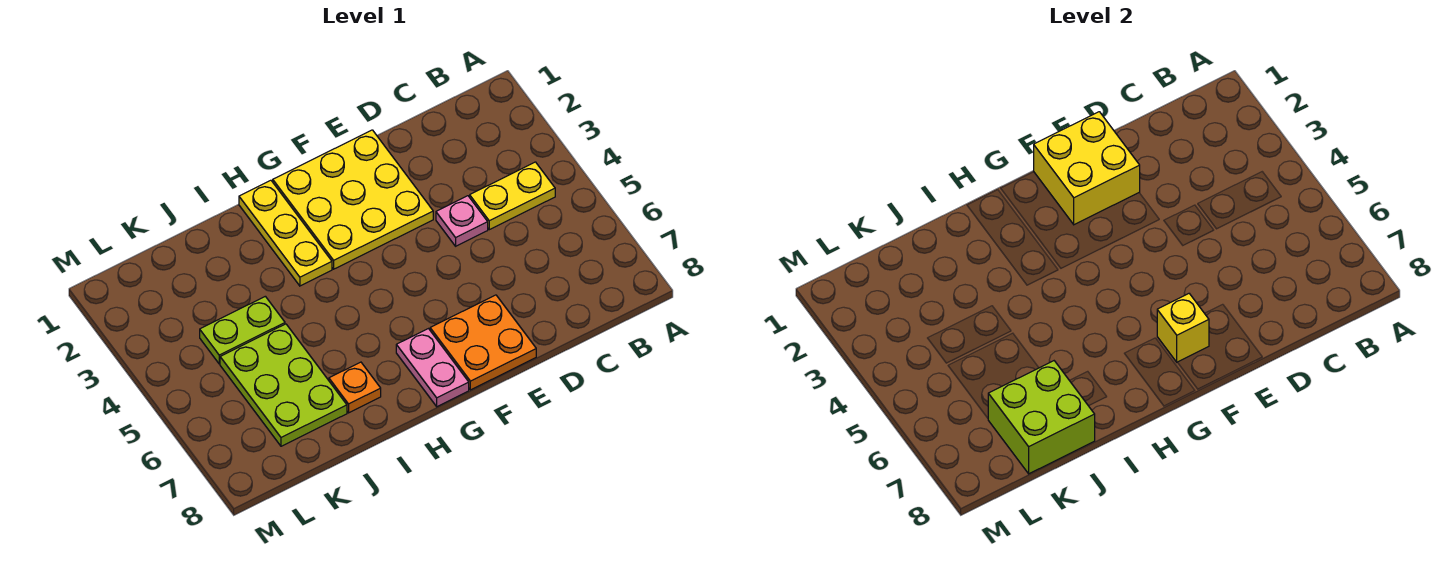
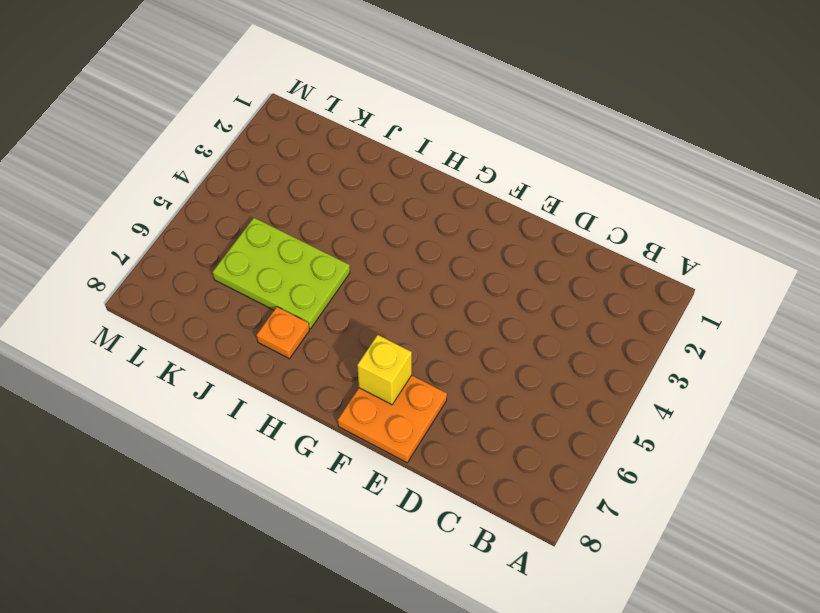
lime plate I5:K6 level 1 -> lime plate J5:K7 level 1
none -> yellow plate B4:C4 level 1
none -> pink plate D4 level 1
none -> yellow plate E1:G3 level 1

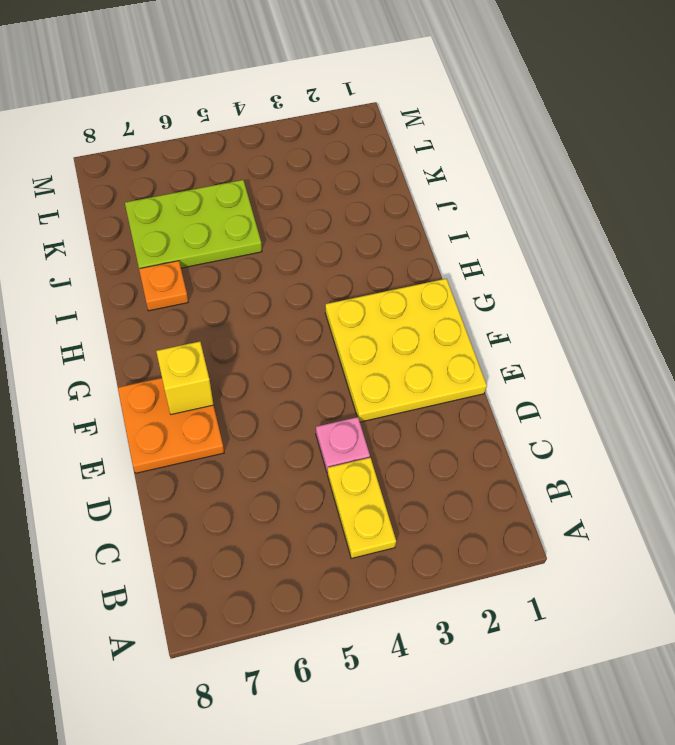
none -> pink plate G7:G8 level 1
none -> yellow plate H1:H3 level 1
none -> lime plate J4:K4 level 1

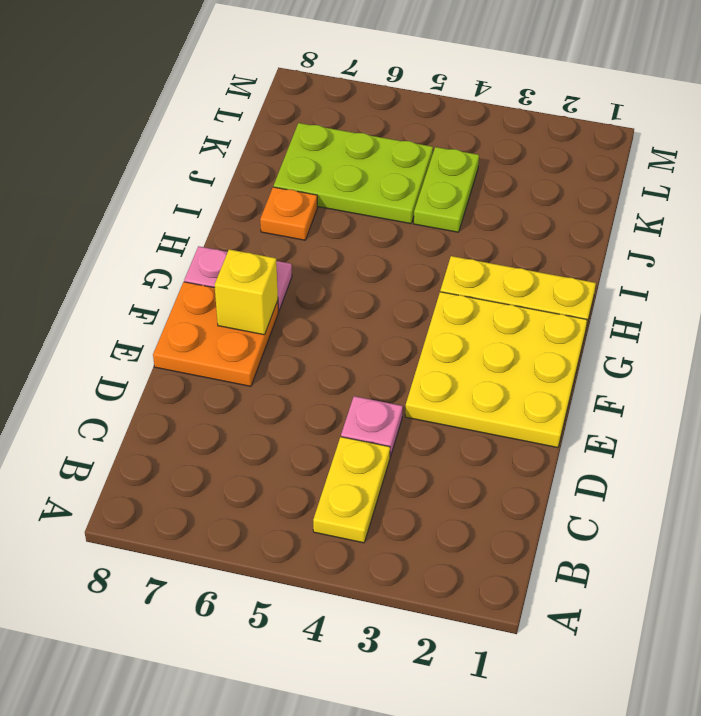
none -> yellow brick E1:F2 level 2
none -> lime brick J7:K8 level 2

